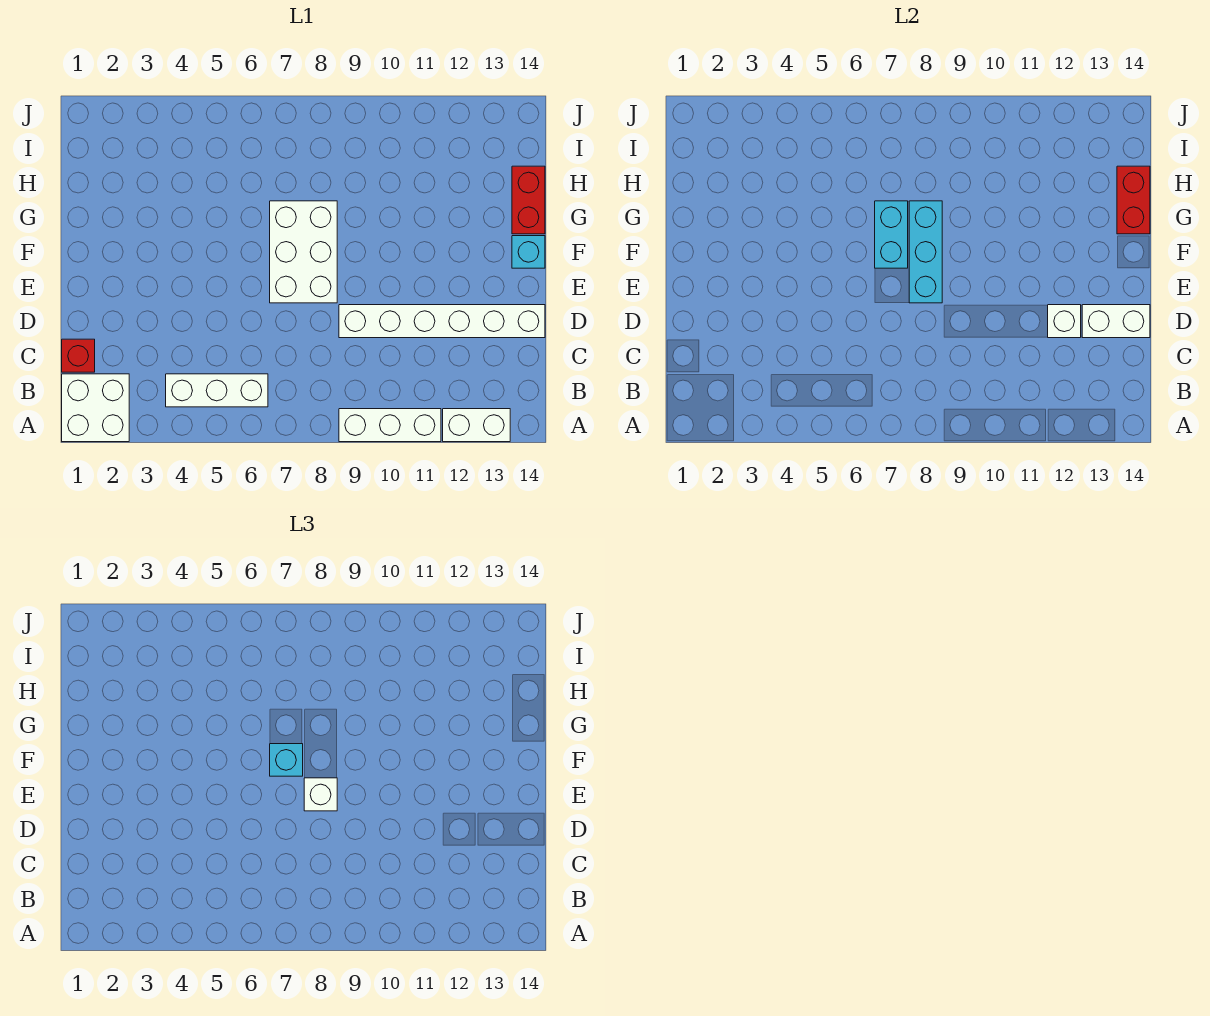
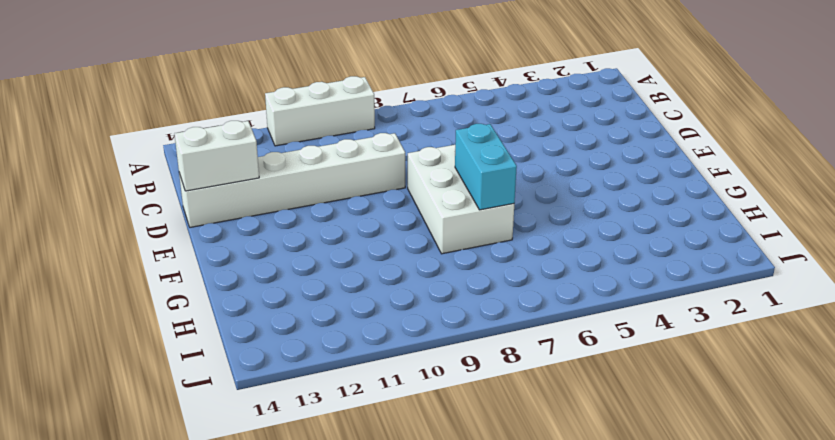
none -> white brick A1:B2 level 1
none -> white brick A12:A13 level 1
none -> white brick B4:B6 level 1

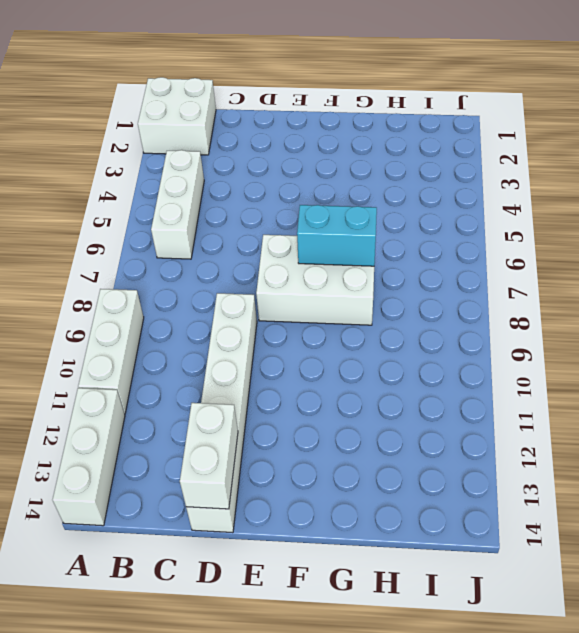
white brick A12:A14 level 1 -> white brick A12:A13 level 1
none -> red brick C1 level 1
none -> cyan brick F14 level 1
none -> red brick G14:H14 level 1

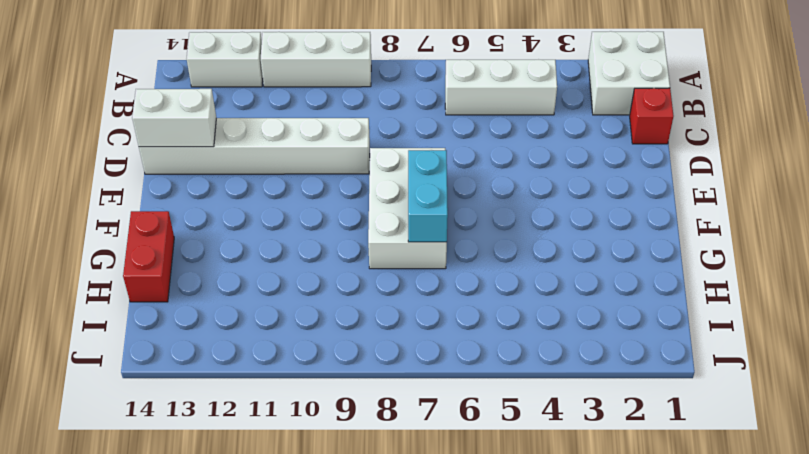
none -> cyan brick F14 level 1
none -> white brick D12 level 2
none -> cyan brick E8:G8 level 2

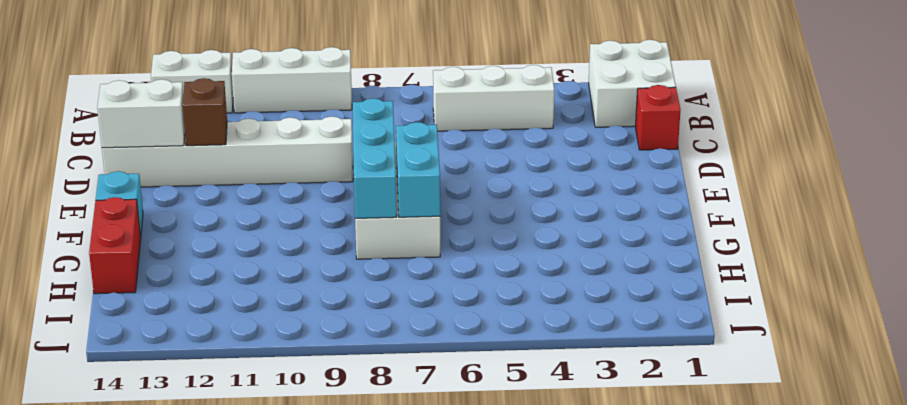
brown brick D12 level 2 -> white brick D12 level 2
none -> red brick G14:H14 level 2
none -> white brick E8 level 3
none -> cyan brick F7 level 3

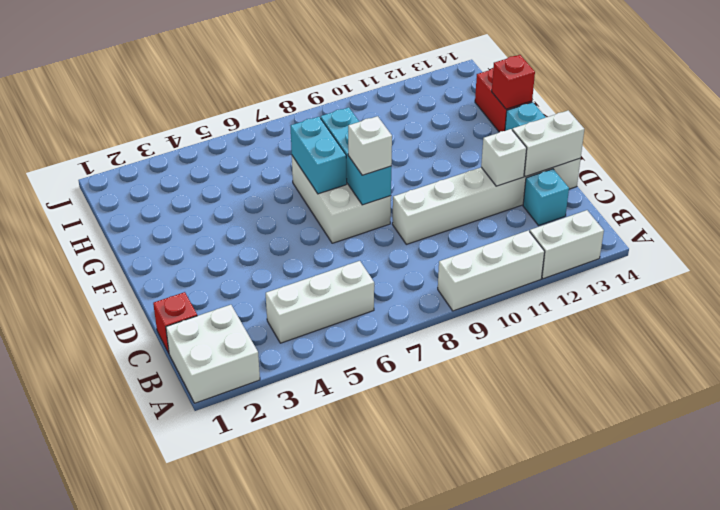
cyan brick C13 level 1 -> cyan brick F7 level 3
red brick G14 level 2 -> red brick G14:H14 level 2

